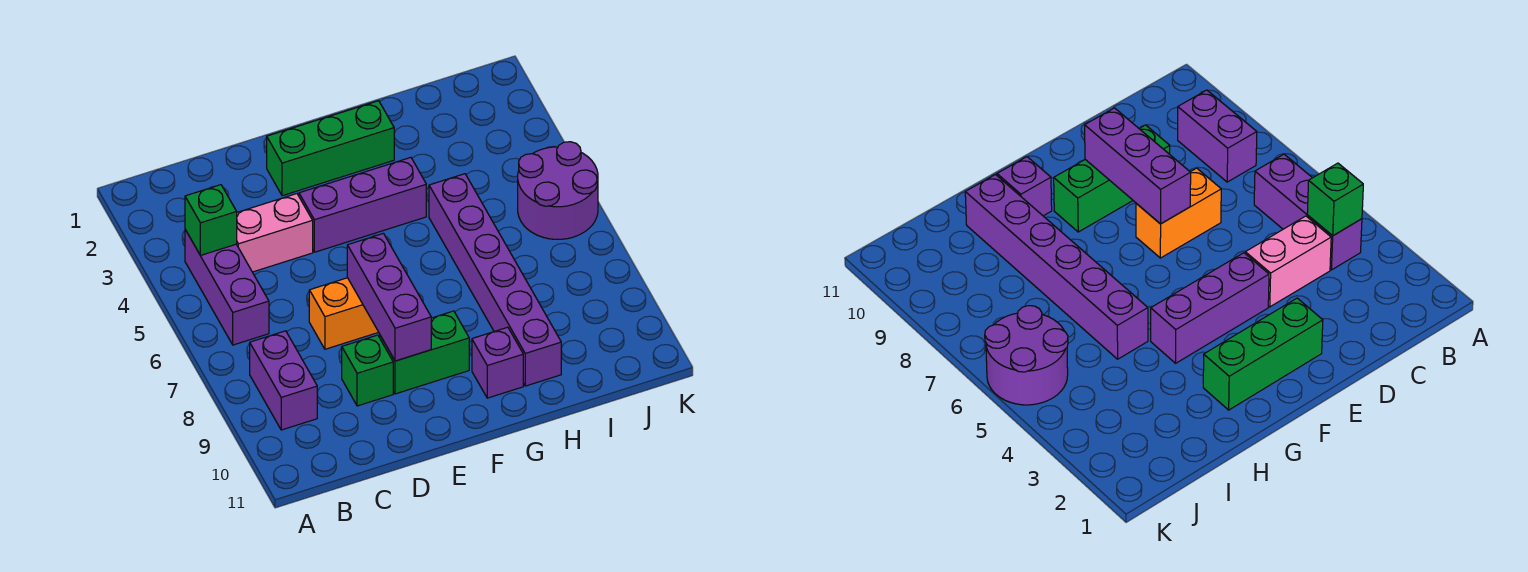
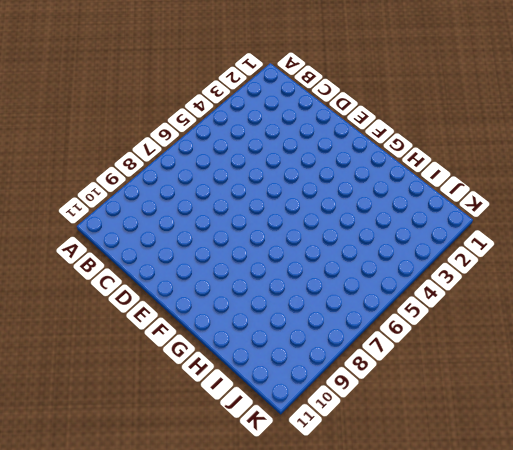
none -> purple brick B4:B6 level 1
none -> purple brick B8:B9 level 1
none -> pink brick C4:D4 level 1

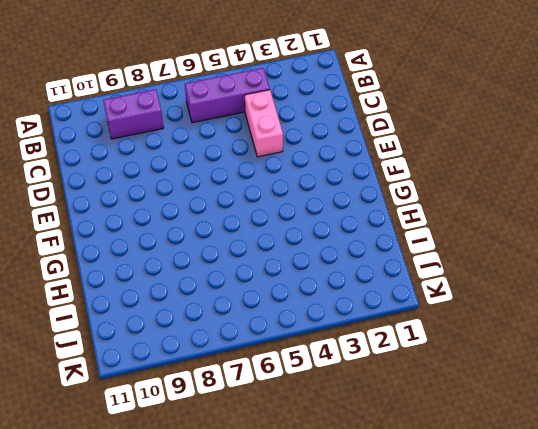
none -> orange brick D7:E7 level 1
none -> green brick D9 level 1
none -> green brick E2:G2 level 1

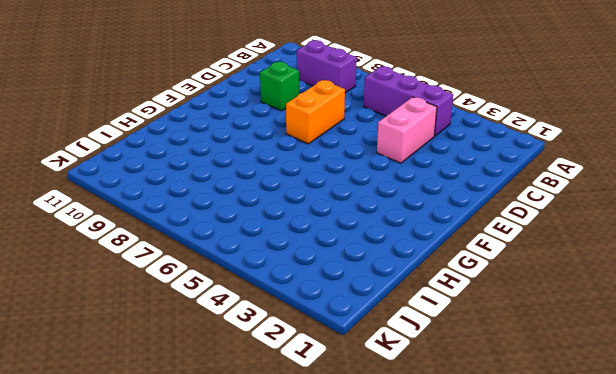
none -> green brick E2:G2 level 1
none -> purple brick E4:G4 level 1
none -> green brick E9:F9 level 1

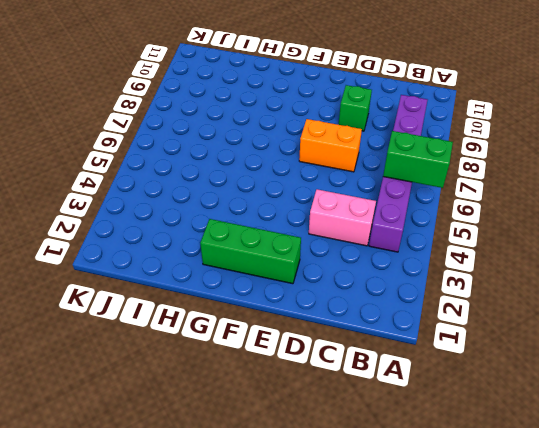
green brick A6:B6 level 2 -> green brick E9:F9 level 1
none -> purple brick E4:G4 level 1
none -> purple brick G10 level 1
none -> purple brick H5:H10 level 1

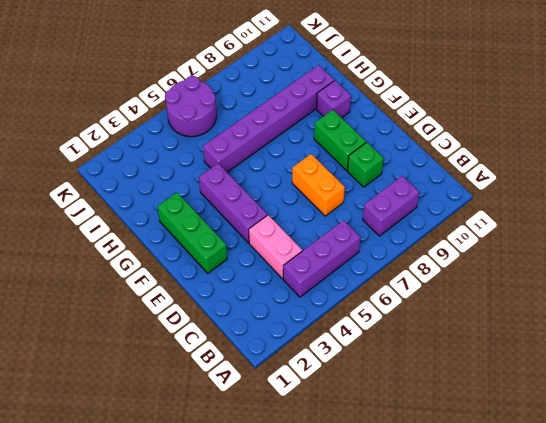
none -> green brick B4 level 2
none -> purple brick E7:E9 level 2

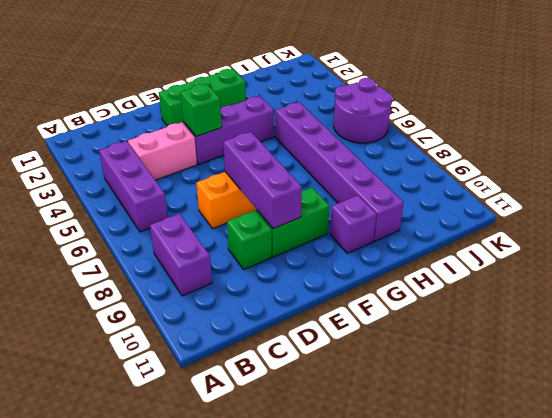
green brick E4 level 2 -> green brick B4 level 2

